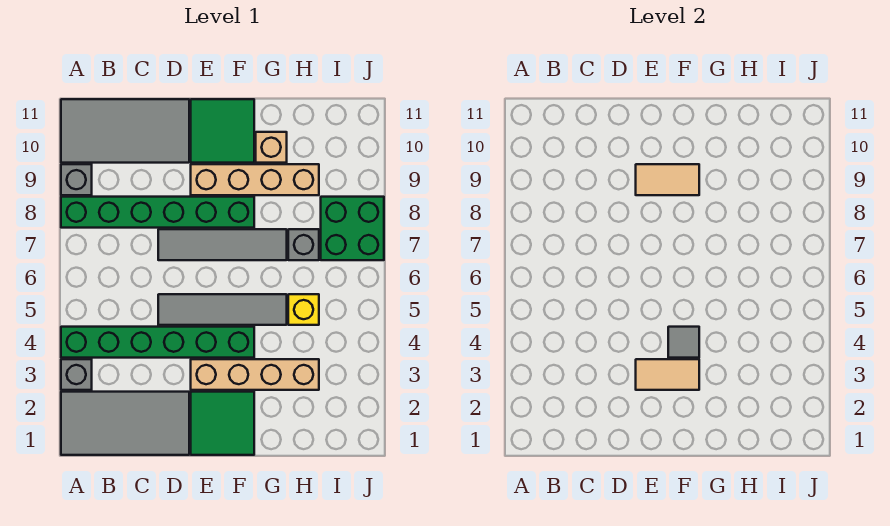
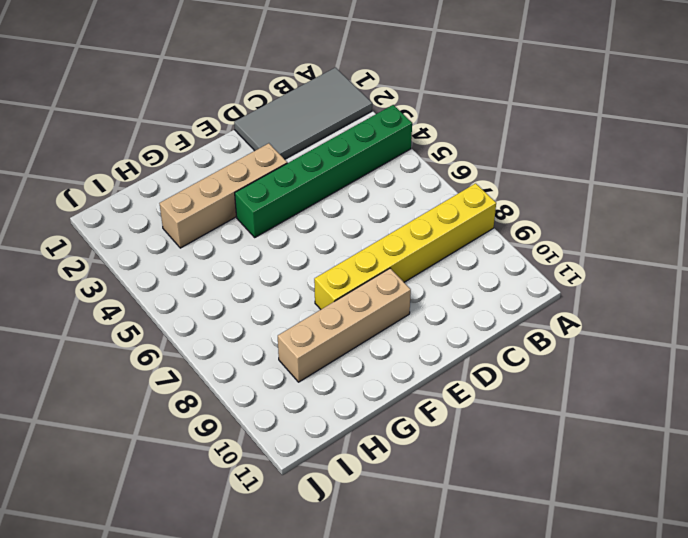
yellow brick A8:F8 level 1 -> green brick A8:F8 level 1
none -> grey brick A3 level 1
none -> grey brick A9 level 1
none -> grey tile A10:D11 level 1

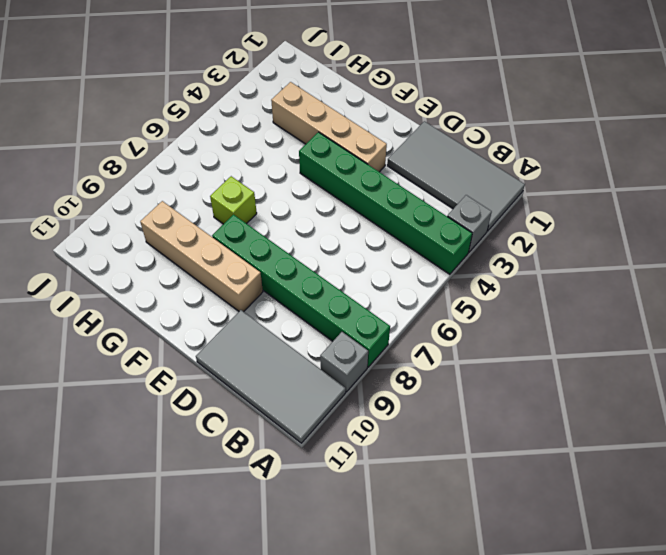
lime brick G7 level 1 -> grey tile D7:G7 level 1
none -> grey tile D5:G5 level 1
none -> green tile E1:F2 level 1
none -> green tile E10:F11 level 1

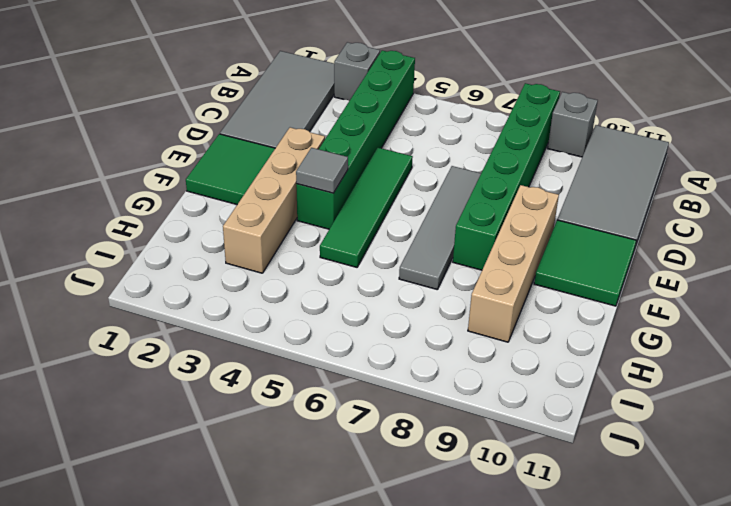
green tile D5:G5 level 1 -> grey tile D5:G5 level 1
none -> tan brick G10 level 1
none -> yellow brick H5 level 1
none -> grey brick H7 level 1

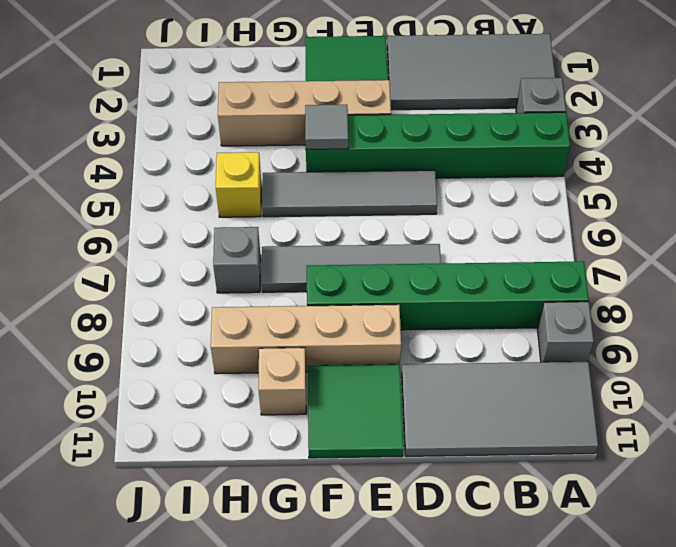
none -> green brick I7:J8 level 1
none -> tan tile E3:F3 level 2
none -> tan tile E9:F9 level 2

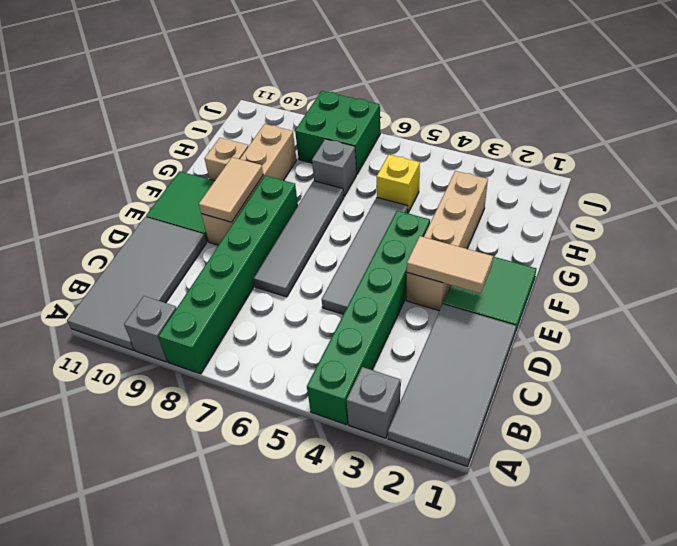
tan tile E2:E3 level 2 -> tan tile E3:F3 level 2
none -> grey tile F4 level 2

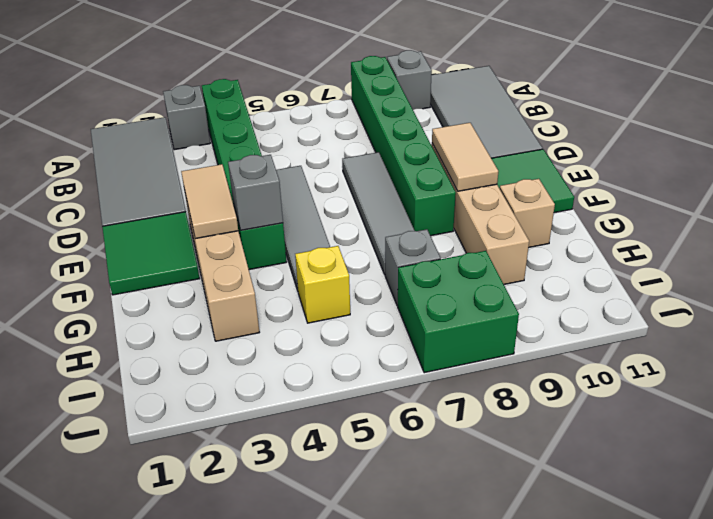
grey brick F4 level 2 -> grey tile F4 level 2

